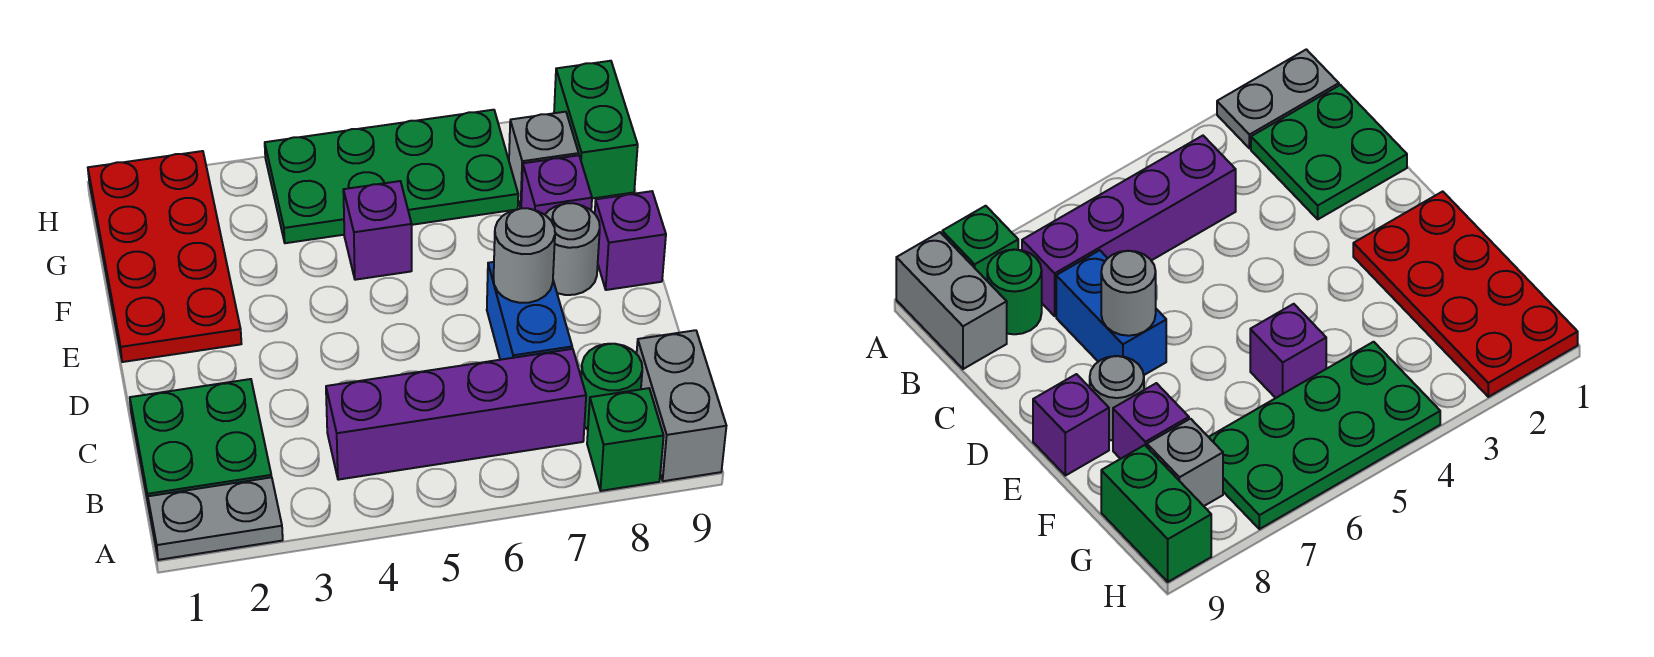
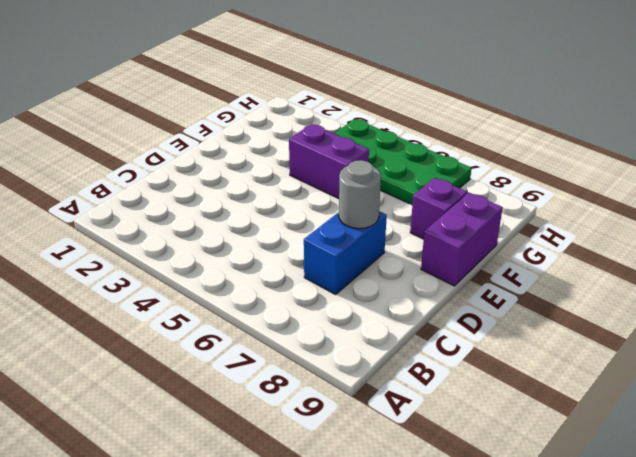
purple brick E9:F9 level 1 -> purple brick E9 level 1
purple brick F4:F5 level 1 -> purple brick F5 level 1
none -> grey plate A1:A2 level 1
none -> green brick A8 level 1
none -> grey brick A9:B9 level 1

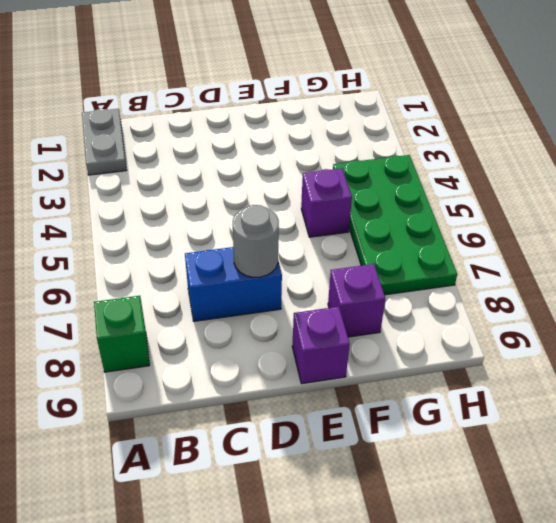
none -> grey brick A9:B9 level 1
none -> green plate B1:C2 level 1
none -> purple brick B4:B7 level 1

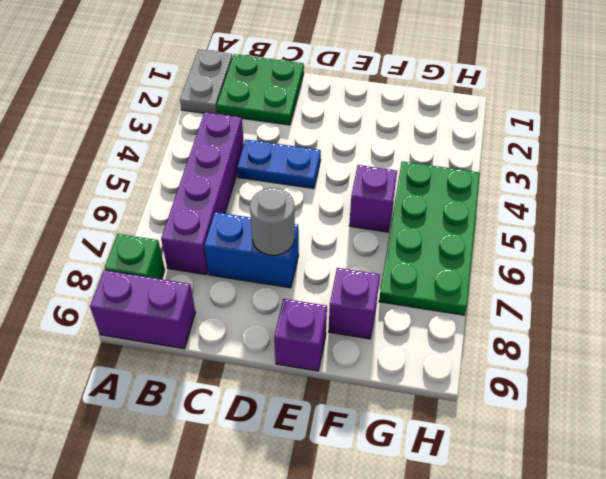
purple brick A9:B9 level 1 -> grey brick A9:B9 level 1
blue plate C4:D4 level 1 -> none
none -> green round brick B8 level 1
none -> red plate E1:H2 level 1
none -> grey round brick E8 level 1

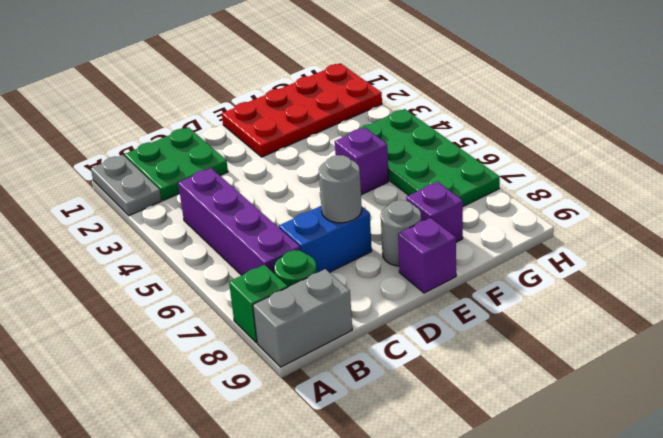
none -> grey brick G8 level 1
none -> green brick G9:H9 level 1

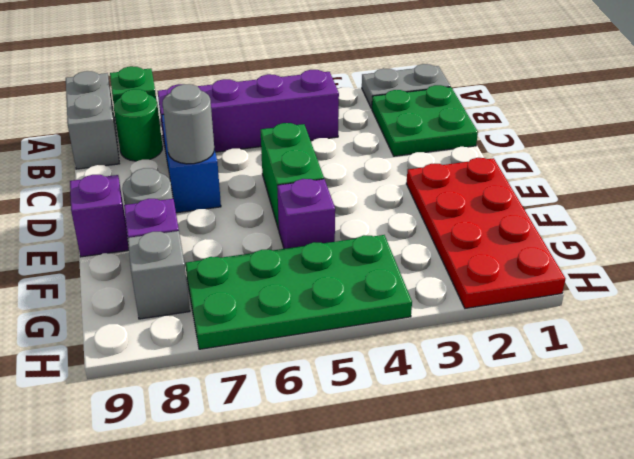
green brick D5:E5 level 1 -> green brick G9:H9 level 1

